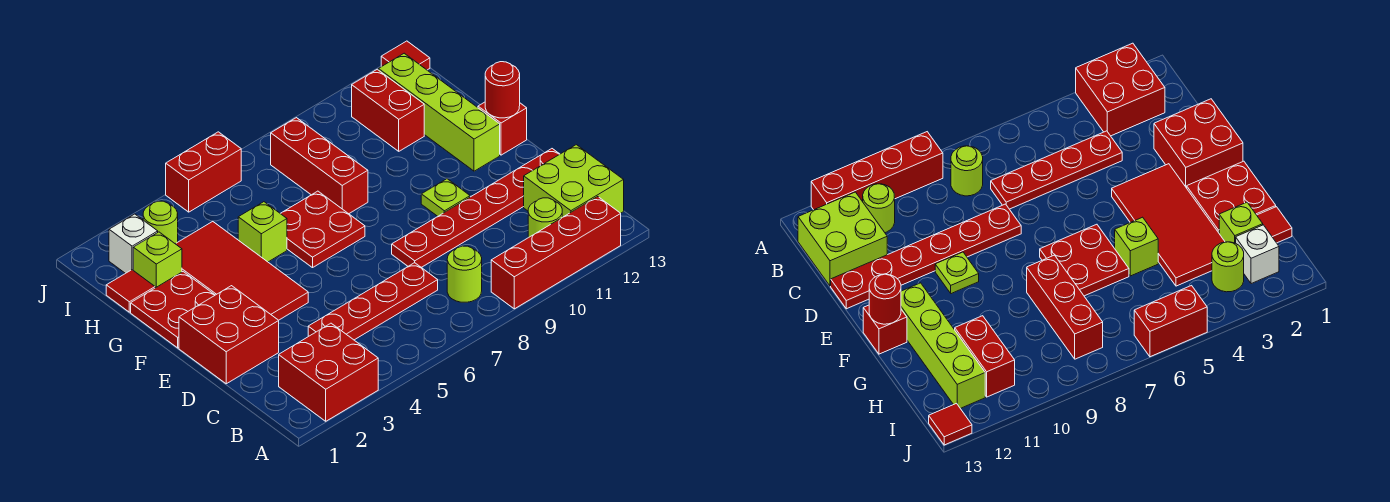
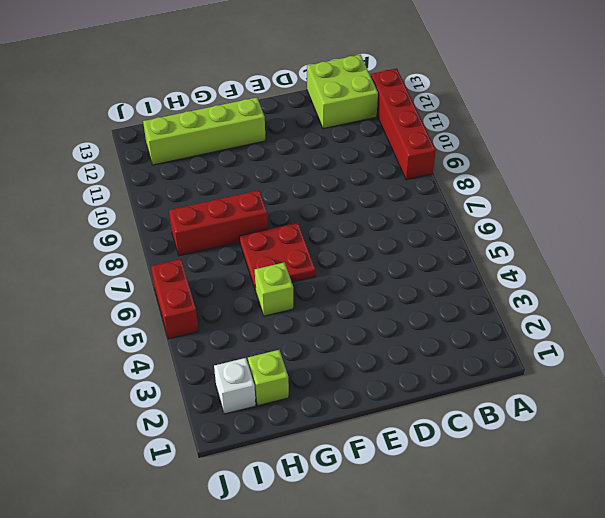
none -> red brick A2:B3 level 1
none -> lime round brick B8 level 1
none -> lime round brick B11 level 1

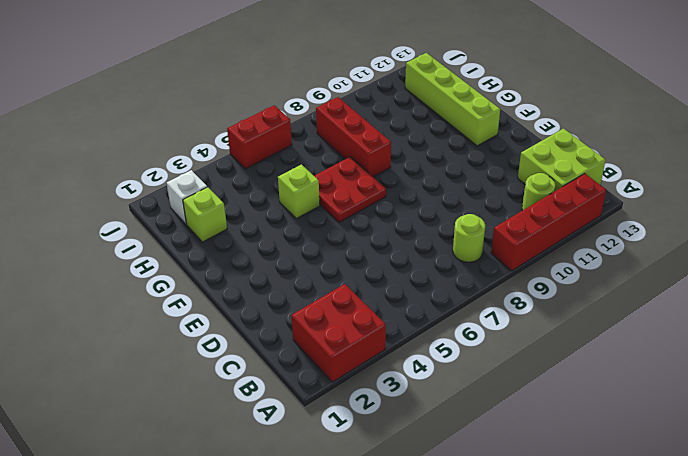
none -> red plate C4:C7 level 1
none -> red brick D1:E2 level 1
none -> red plate D8:D13 level 1

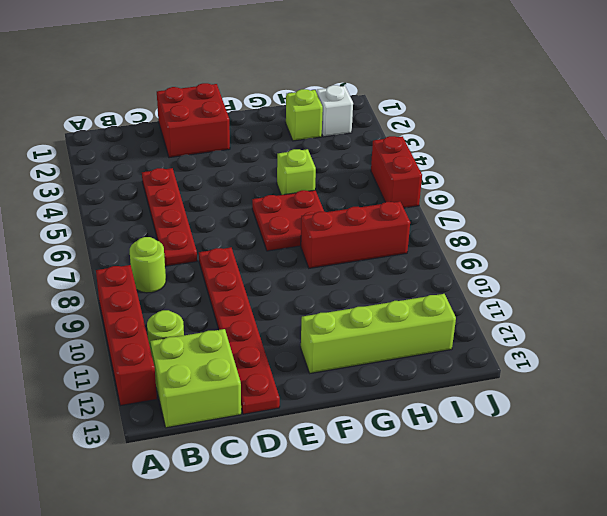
none -> red brick A2:B3 level 1
none -> red tile E3:H4 level 1
none -> lime plate E10 level 1

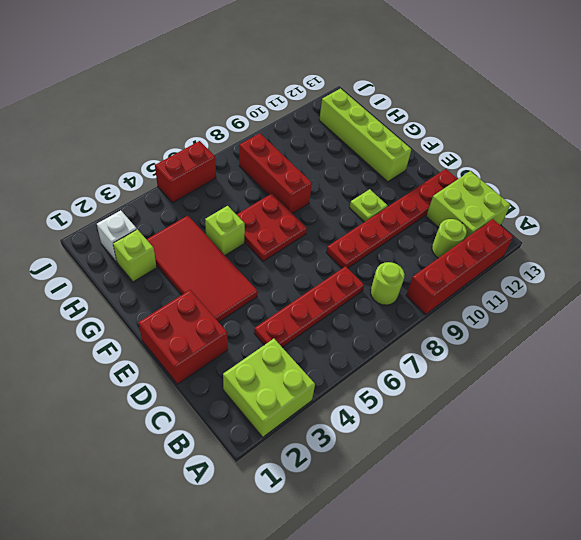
lime brick A2:B3 level 1 -> red brick A2:B3 level 1
none -> red plate F1:G2 level 1
none -> red brick F13 level 1
none -> red tile H1 level 1

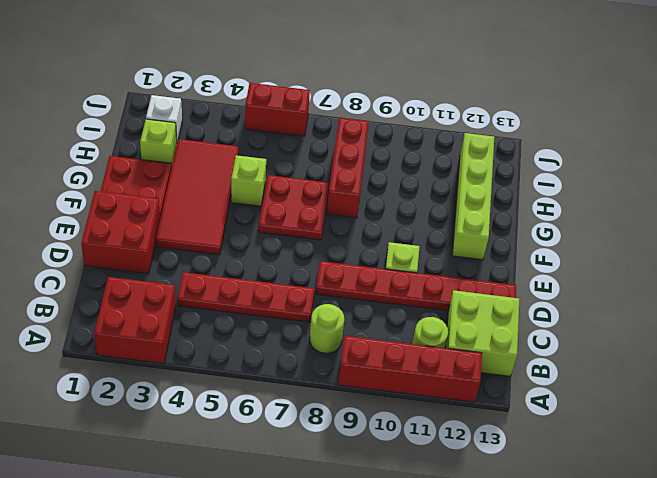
none -> red brick F13 level 1
none -> red tile H1 level 1
none -> red brick H11:I11 level 1

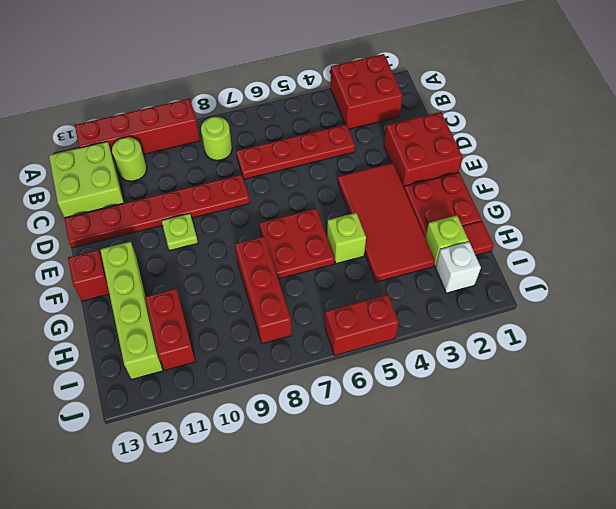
none -> lime round brick I3 level 1
none -> red tile J13 level 1
none -> red round brick F13 level 2

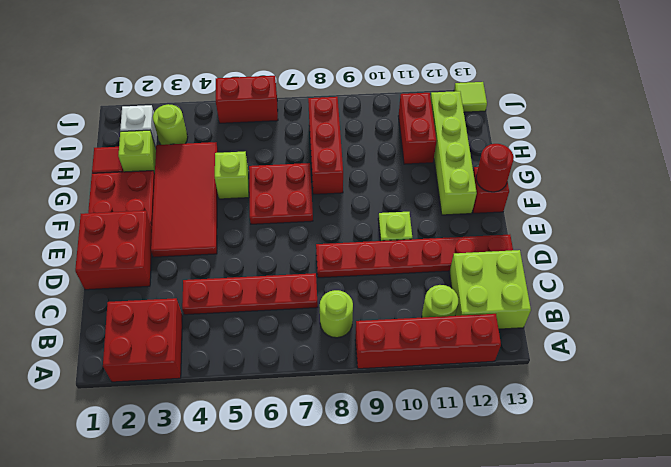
lime tile J13 level 1 -> red tile J13 level 1

